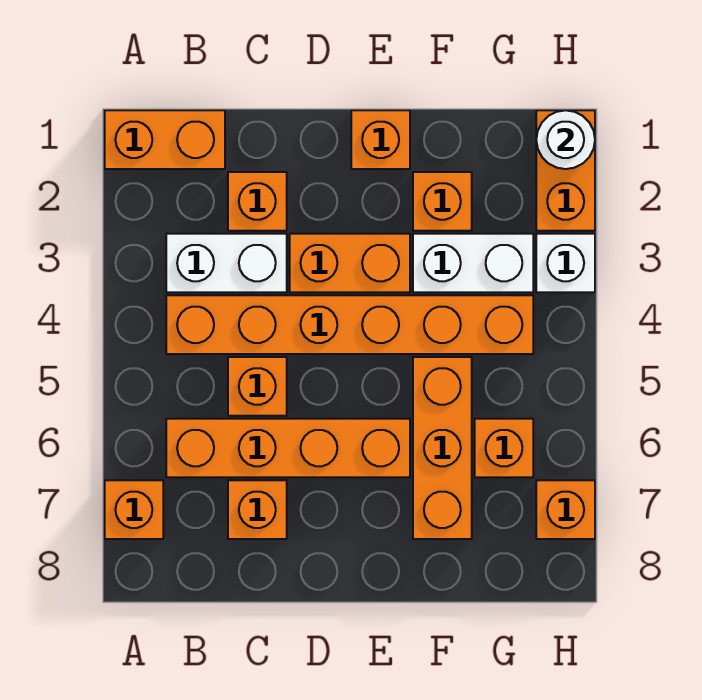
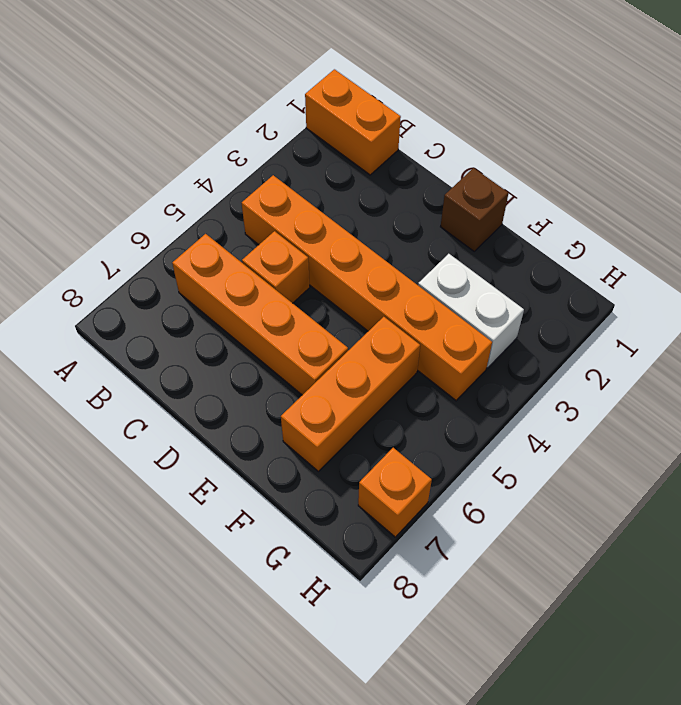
brown brick E1 level 1 -> orange brick E1 level 1
none -> orange brick A7 level 1
none -> white brick B3:C3 level 1
none -> orange brick C2 level 1

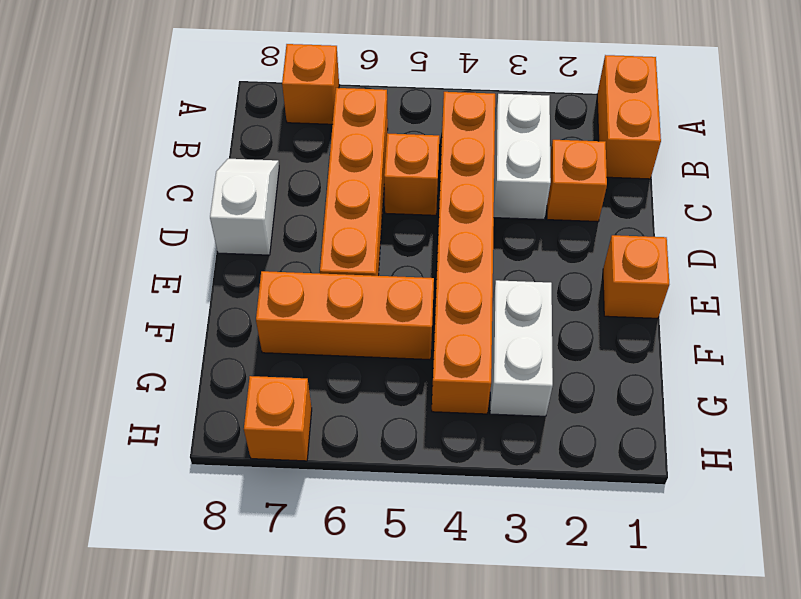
white slope C8:D8 level 1 top D -> none
none -> orange brick C7 level 1
none -> orange brick D3:E3 level 1
none -> orange brick F2 level 1

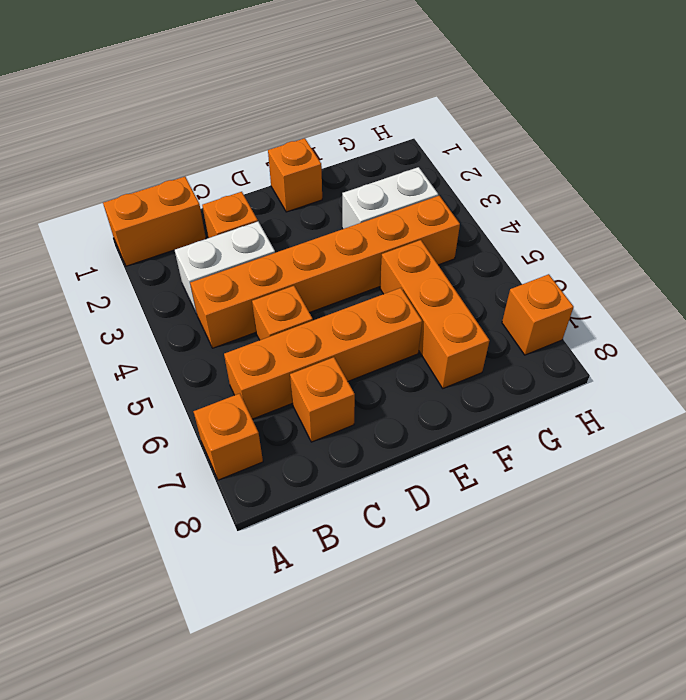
none -> orange brick D3:E3 level 1
none -> orange brick F2 level 1
none -> orange brick G6 level 1

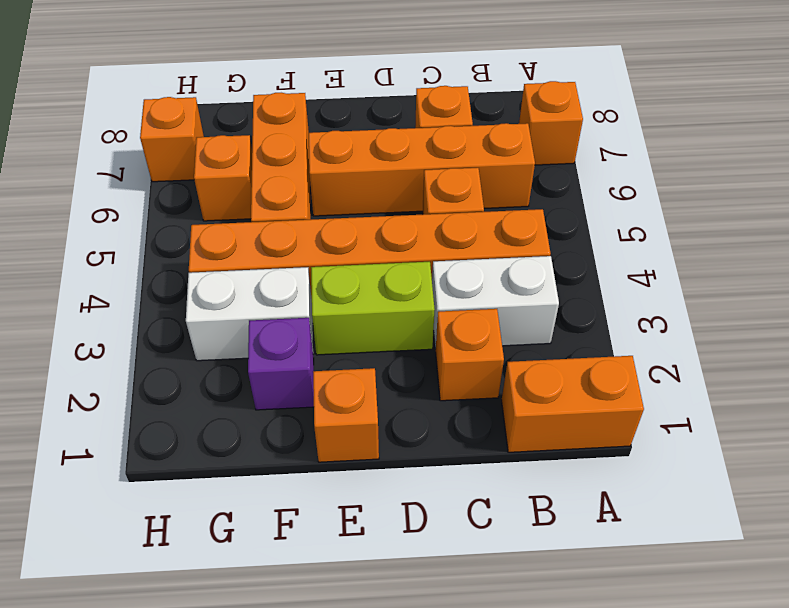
lime brick D3:E3 level 1 -> orange brick D3:E3 level 1
purple brick F2 level 1 -> orange brick F2 level 1
none -> orange brick H1:H2 level 1
none -> white brick H3 level 1
none -> white round brick H1 level 2

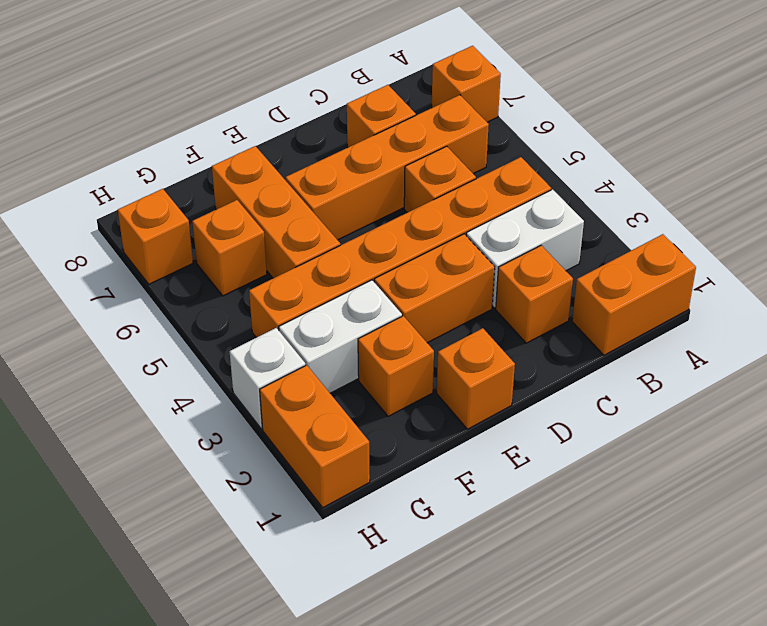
none -> white round brick H1 level 2

